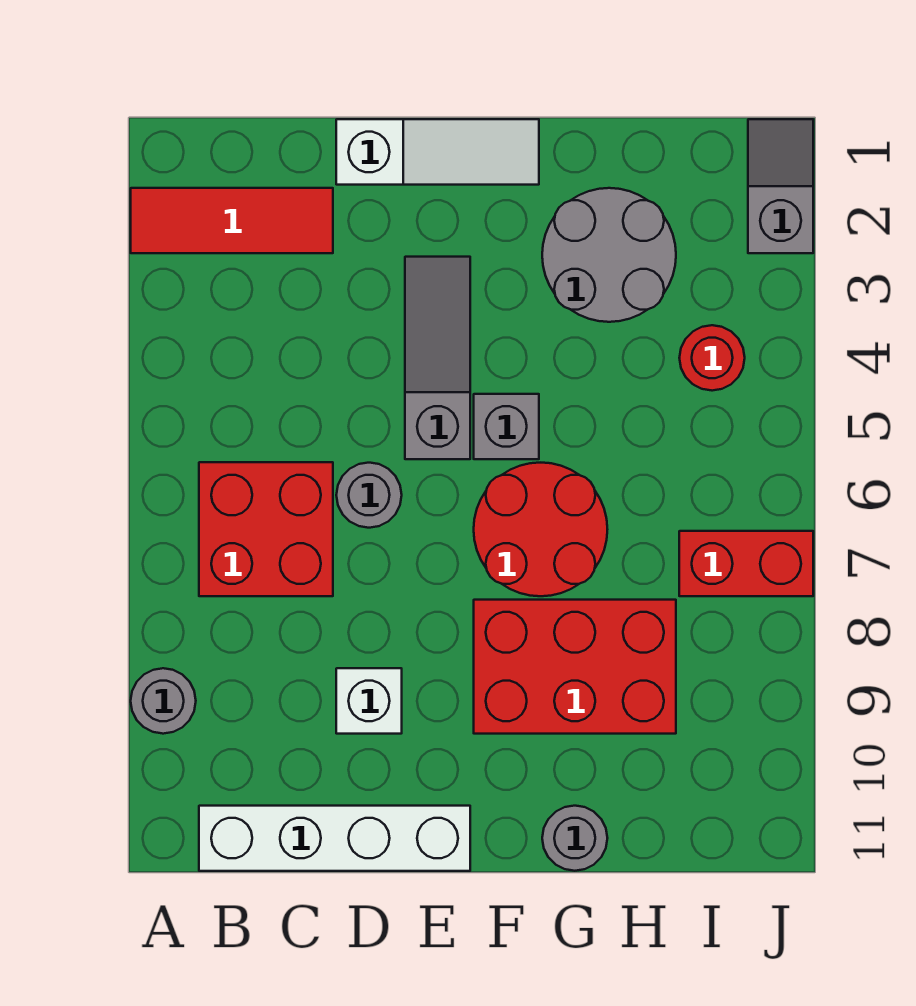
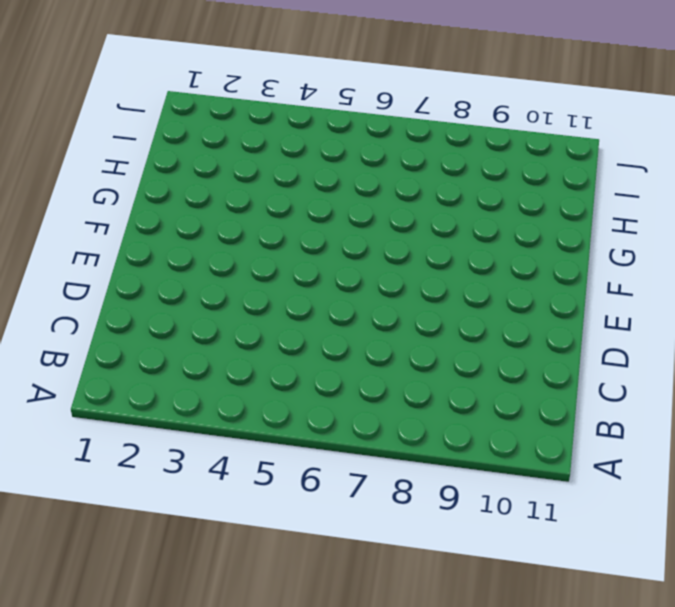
none -> red tile A2:C2 level 1
none -> grey round brick A9 level 1
none -> red brick B6:C7 level 1

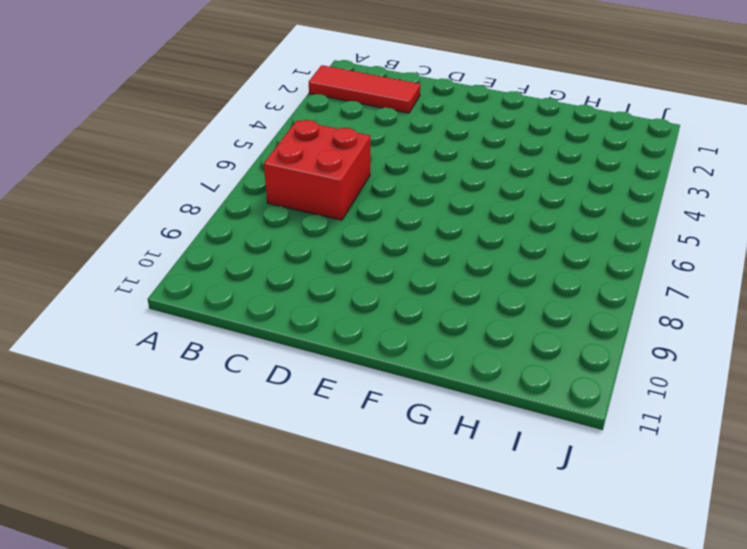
none -> grey round brick A9 level 1
none -> white brick B11:E11 level 1
none -> white slope D1:F1 level 1 top D

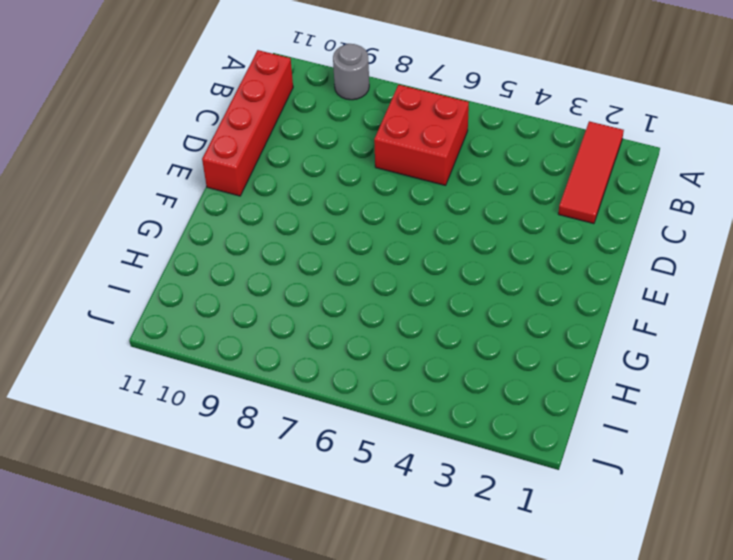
red brick B11:E11 level 1 -> white brick B11:E11 level 1
none -> white slope D1:F1 level 1 top D
none -> grey round brick D6 level 1
none -> white brick D9 level 1

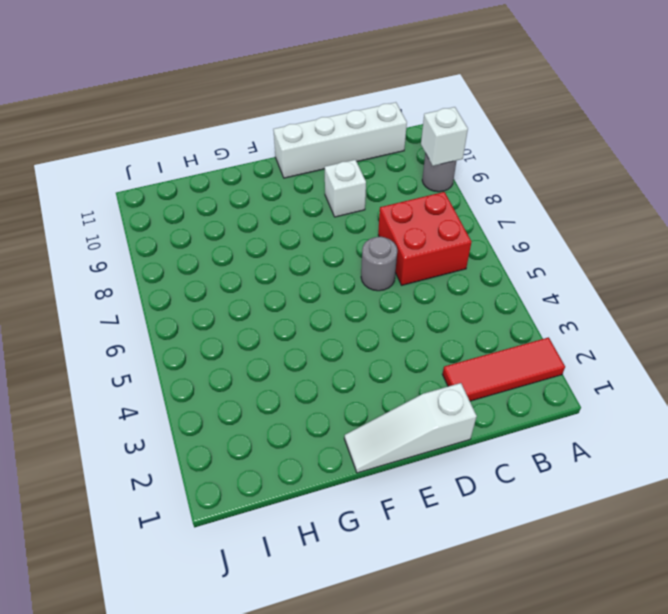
white brick A9 level 2 -> none
none -> grey slope E3:E5 level 1 top 5
none -> grey brick F5 level 1
none -> red round brick F6:G7 level 1

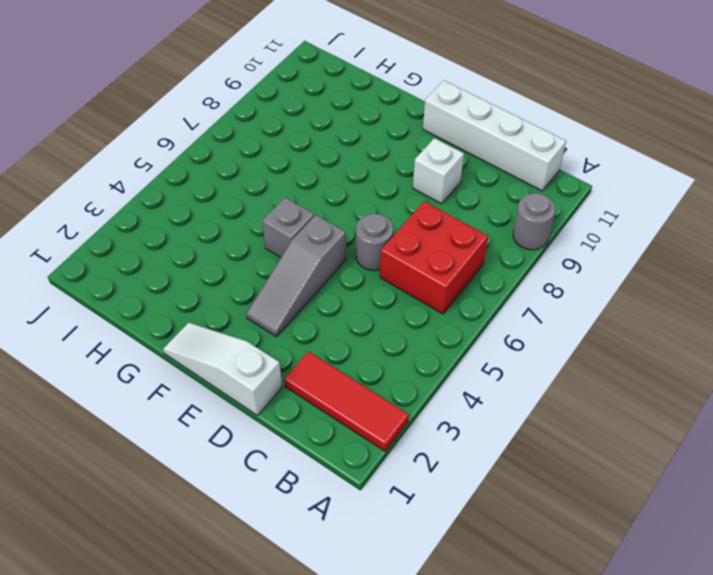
none -> red round brick F6:G7 level 1
none -> red brick F8:H9 level 1
none -> grey round brick G2:H3 level 1

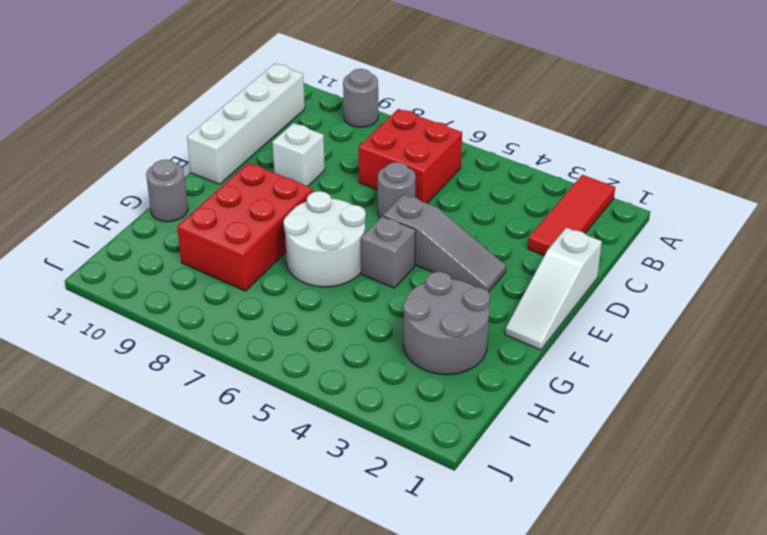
white round brick F6:G7 level 1 -> red round brick F6:G7 level 1
none -> red round brick I4 level 1
none -> red brick I7:J7 level 1
none -> grey slope J1:J2 level 1 top 2

